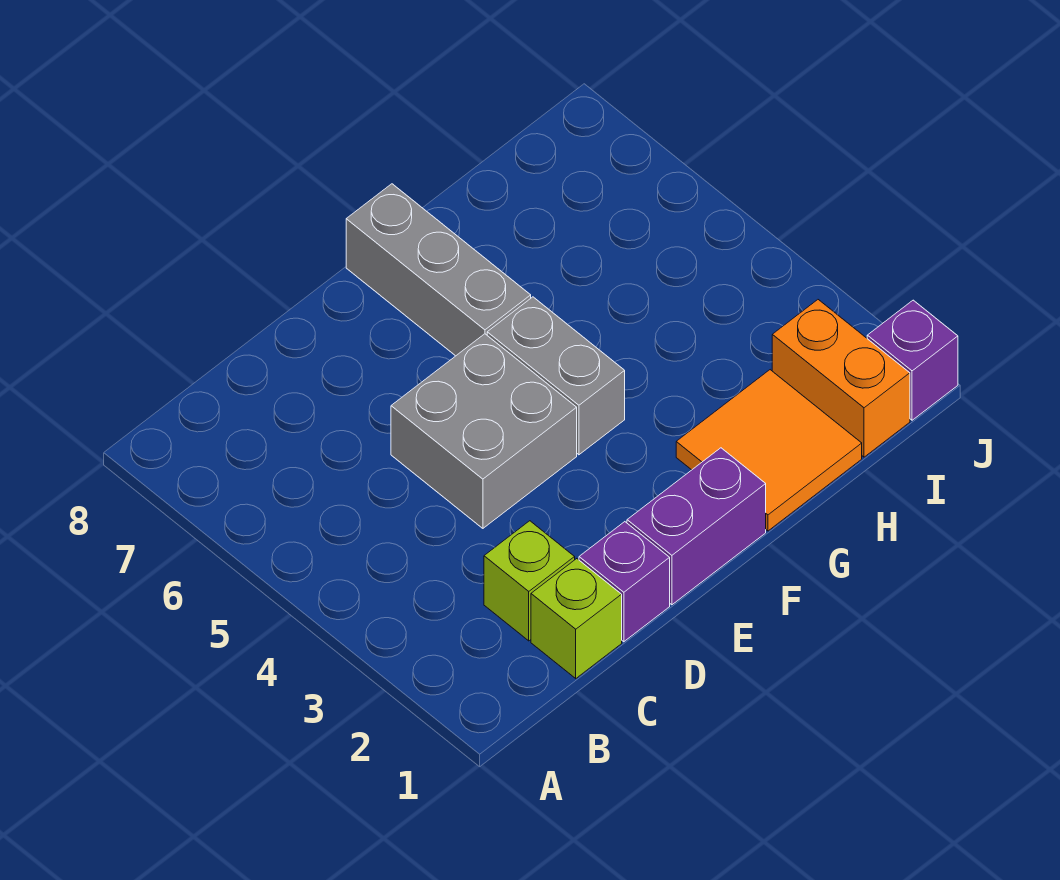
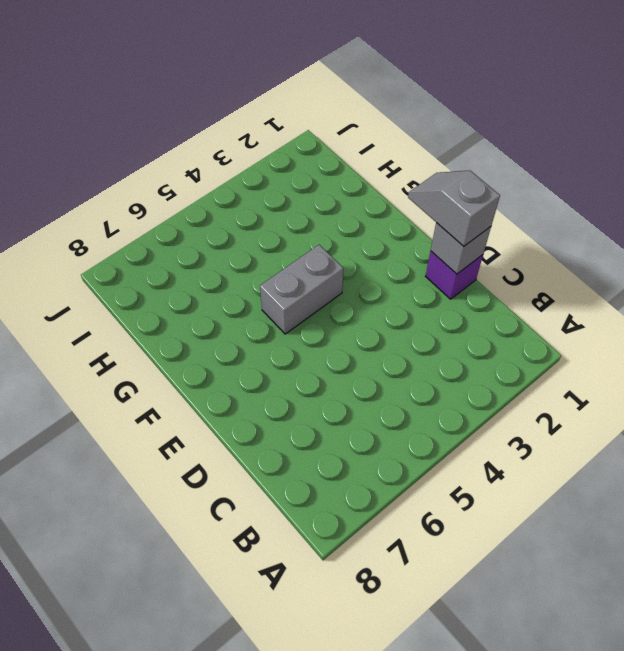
grey brick D1 level 2 -> none
grey slope D1:E1 level 3 top D -> none
none -> lime brick C1 level 1
none -> lime brick C2 level 1

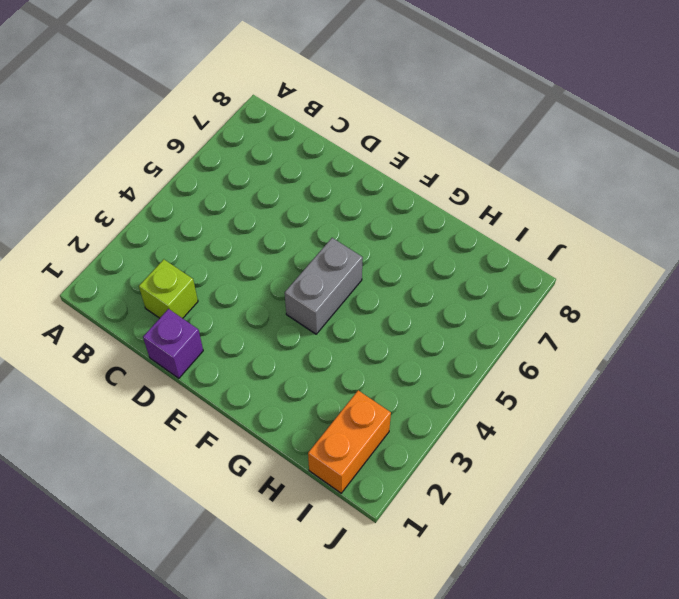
none -> lime brick C1 level 1
none -> grey brick D4:E5 level 1

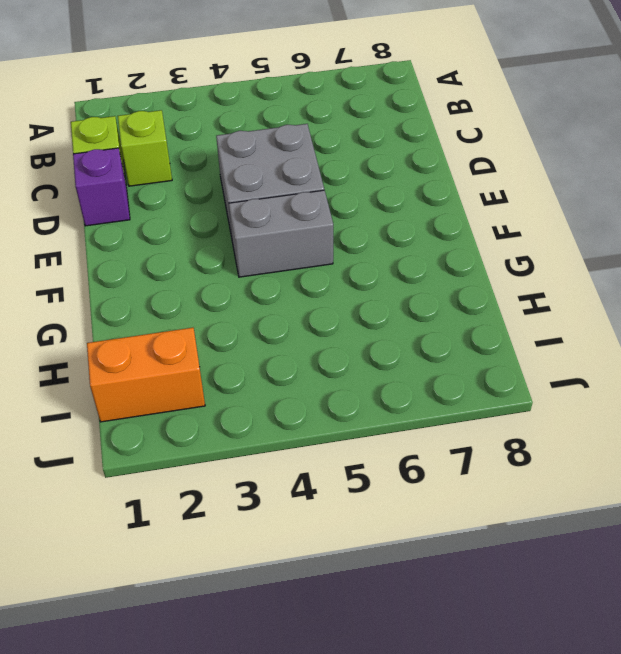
none -> purple brick E1:F1 level 1
none -> grey brick F6:F8 level 1

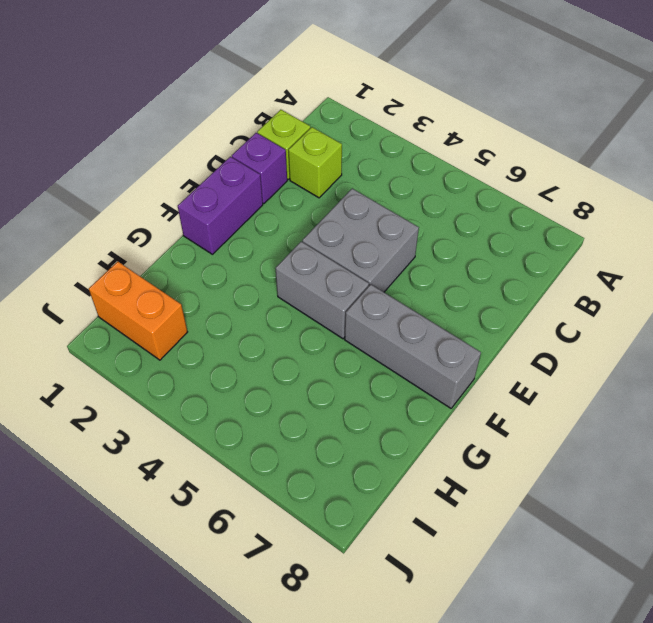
none -> orange tile G1:H2 level 1
none -> purple brick J1 level 1

